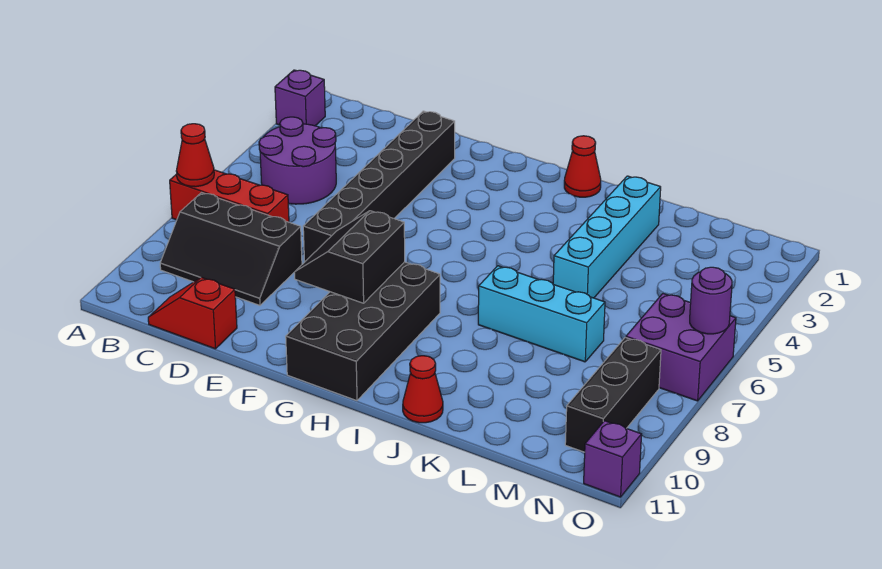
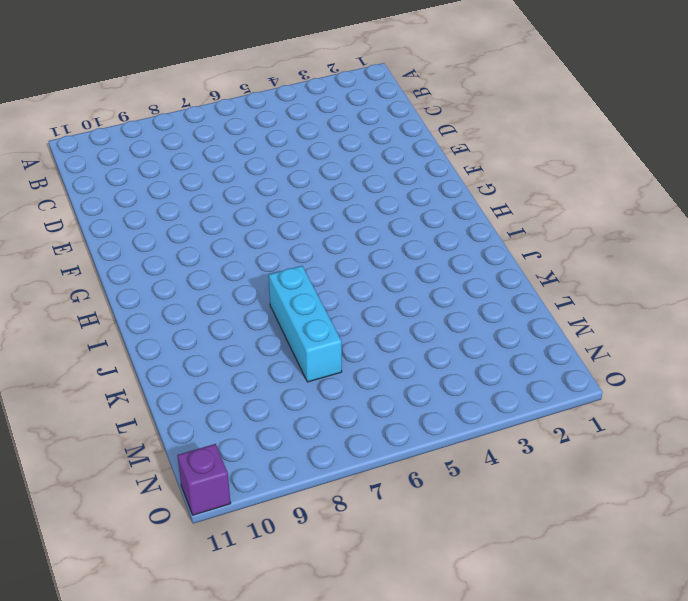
none -> purple brick A2 level 1
none -> red brick A7:C7 level 1
none -> purple round brick B4:C5 level 1

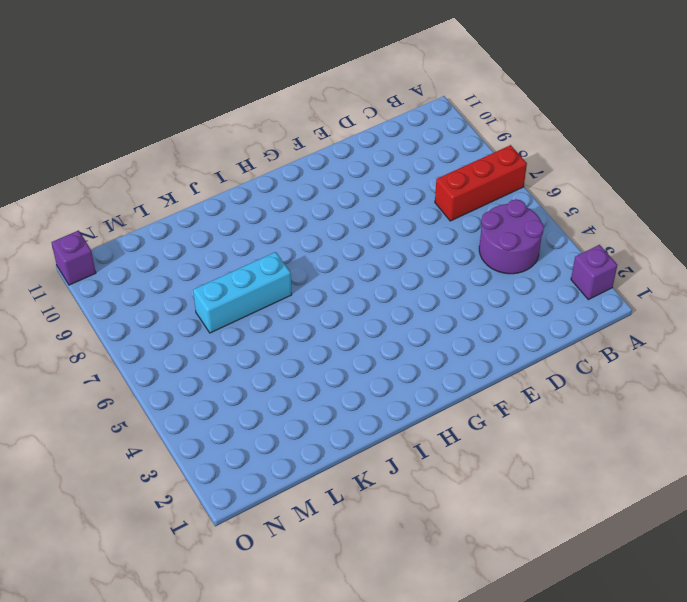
none -> black slope B8:D9 level 1 top 8
none -> red slope C11:D11 level 1 top D
none -> black brick E2:E7 level 1

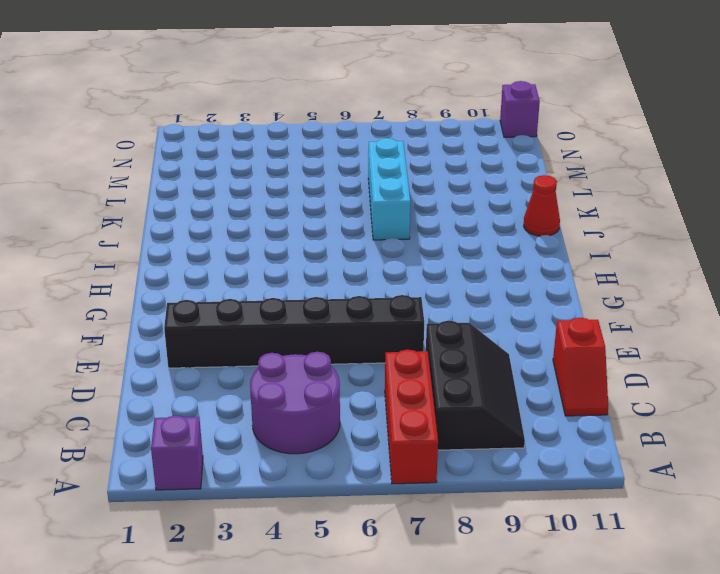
none -> black brick G8:H11 level 1
none -> red cone I1 level 1
none -> cyan brick K2:K5 level 1

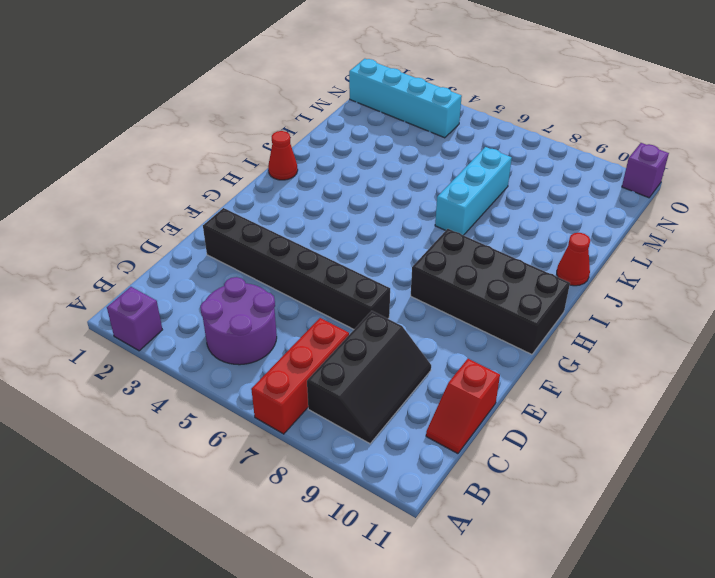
cyan brick N1:N4 level 1 -> cyan brick K2:K5 level 1
none -> purple brick N6:O7 level 1
none -> black brick N8:N10 level 1
none -> red cone A7 level 2

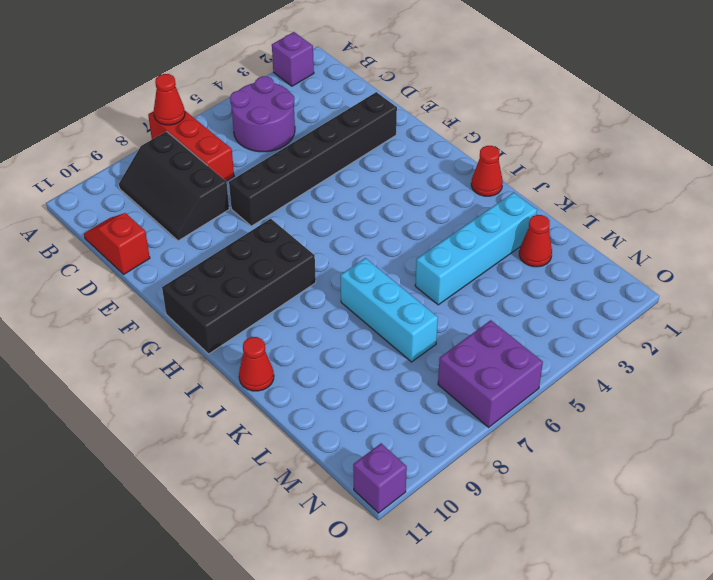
red cone L2 level 1 -> none
none -> black brick N8:N10 level 1
none -> black slope F8:G9 level 2 top G
none -> purple round brick O6 level 2

